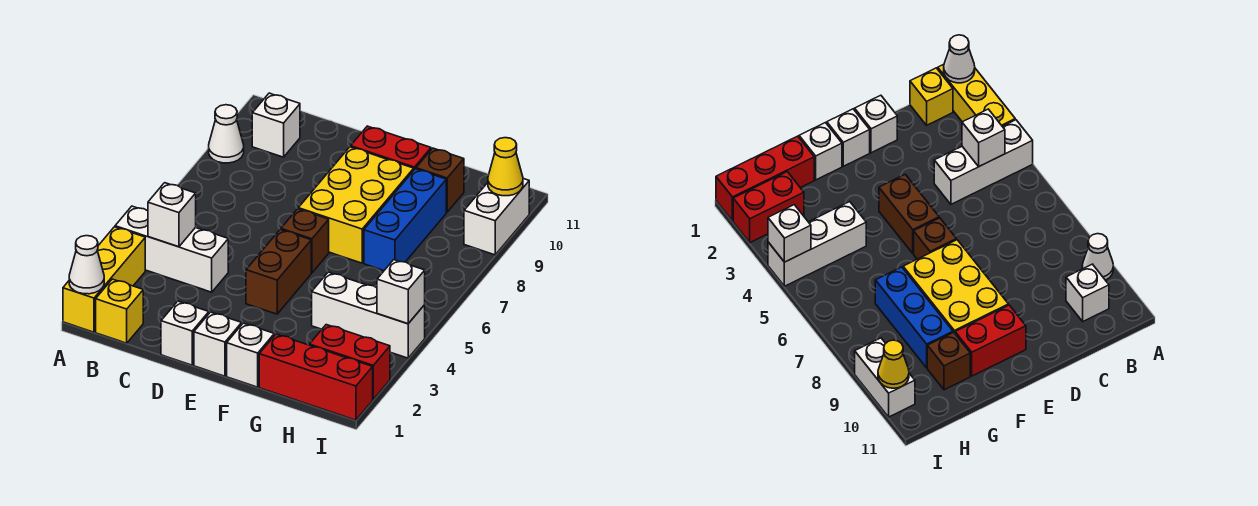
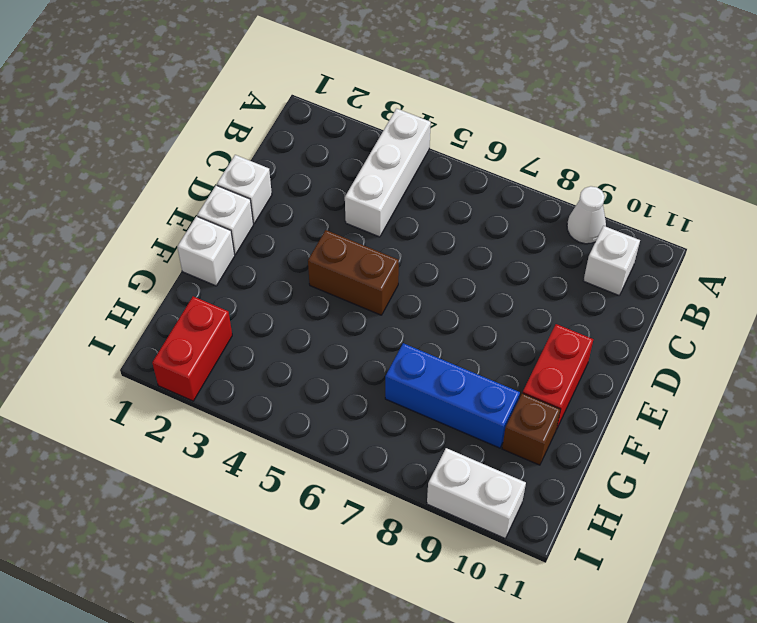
none -> yellow brick A1:A3 level 1
none -> yellow brick B1 level 1
none -> brown brick E6 level 1

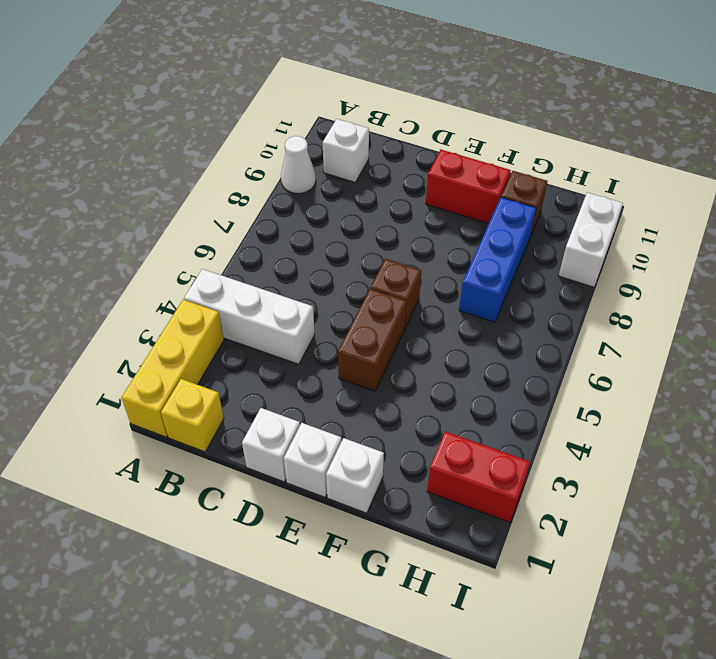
none -> yellow brick E7:F9 level 1
none -> red brick G1:I1 level 1
none -> white brick G4:I4 level 1

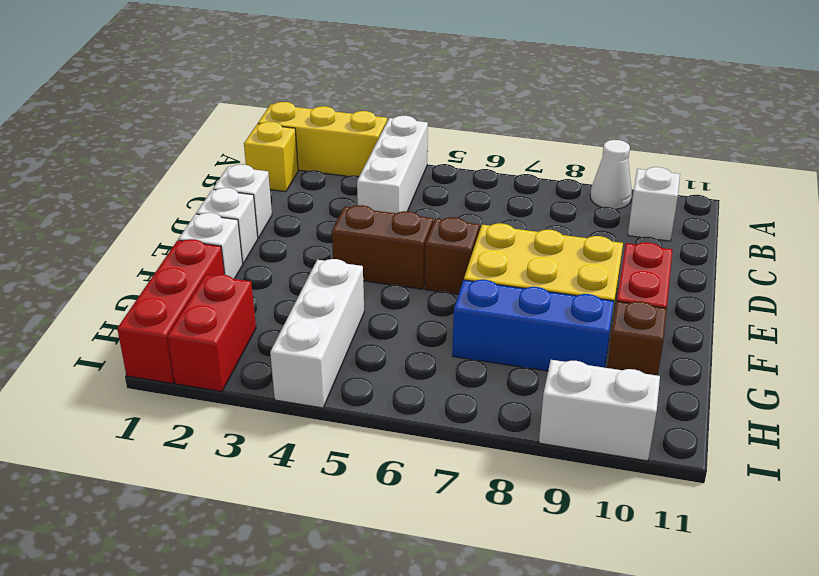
none -> white cone A1 level 2
none -> white brick B4 level 2
none -> white brick I4 level 2

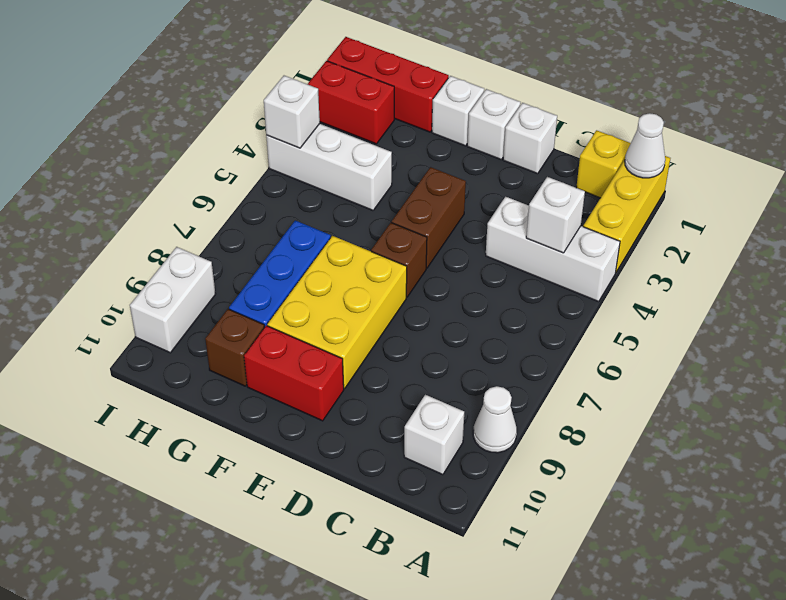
none -> yellow cone I10 level 2

